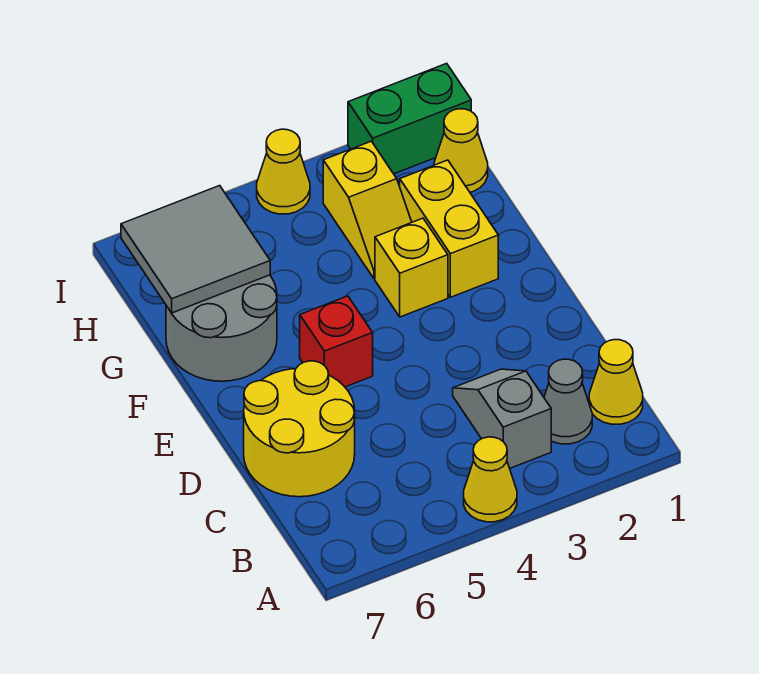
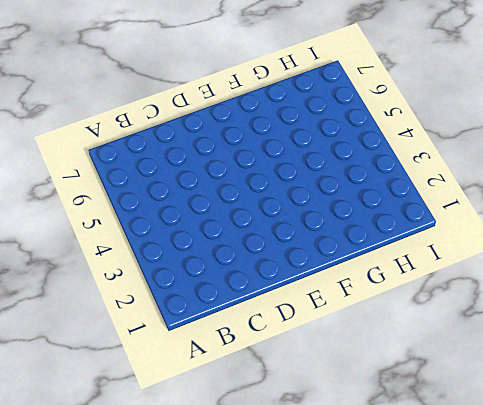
none -> yellow cone A4 level 1
none -> yellow cone B1 level 1
none -> grey cone B2 level 1

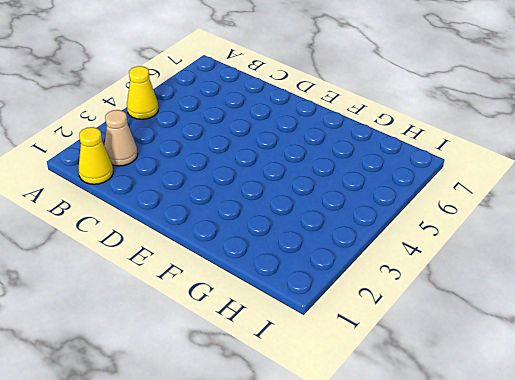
tan cone B2 level 1 -> grey cone B2 level 1
none -> grey slope B3:C3 level 1 top B
none -> yellow round brick C6:D7 level 1
none -> red brick E5 level 1

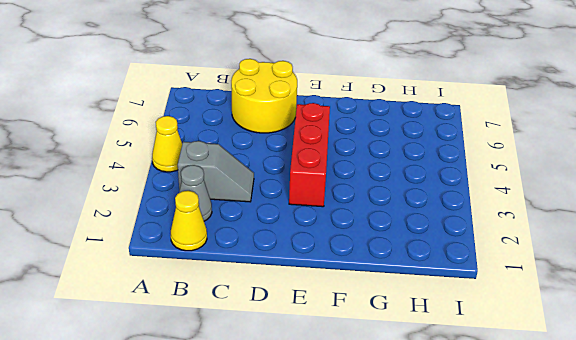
red brick E3:E5 level 1 -> red brick E5 level 1
none -> yellow brick F2:G2 level 1
none -> yellow brick F3 level 1
none -> grey round brick F6:G7 level 1

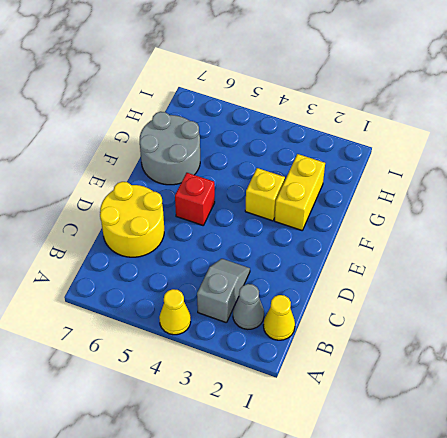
none -> yellow slope G3:H3 level 1 top H
none -> yellow cone H1 level 1
none -> green brick I1:I2 level 1

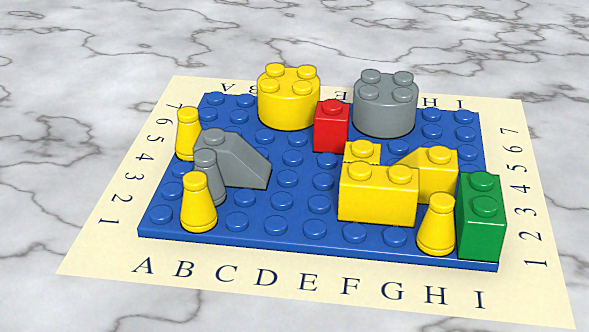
none -> yellow cone I4 level 1
none -> grey tile G6:H7 level 2

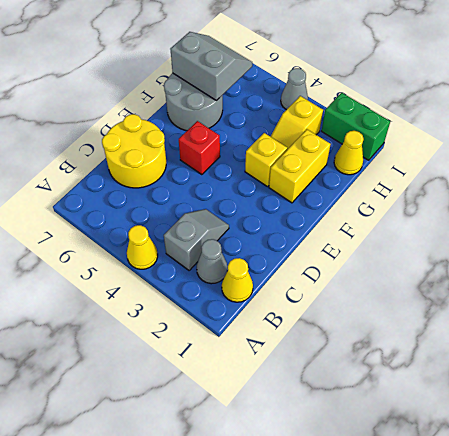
grey slope G6:H7 level 2 top G -> grey tile G6:H7 level 2
grey cone I4 level 1 -> yellow cone I4 level 1

